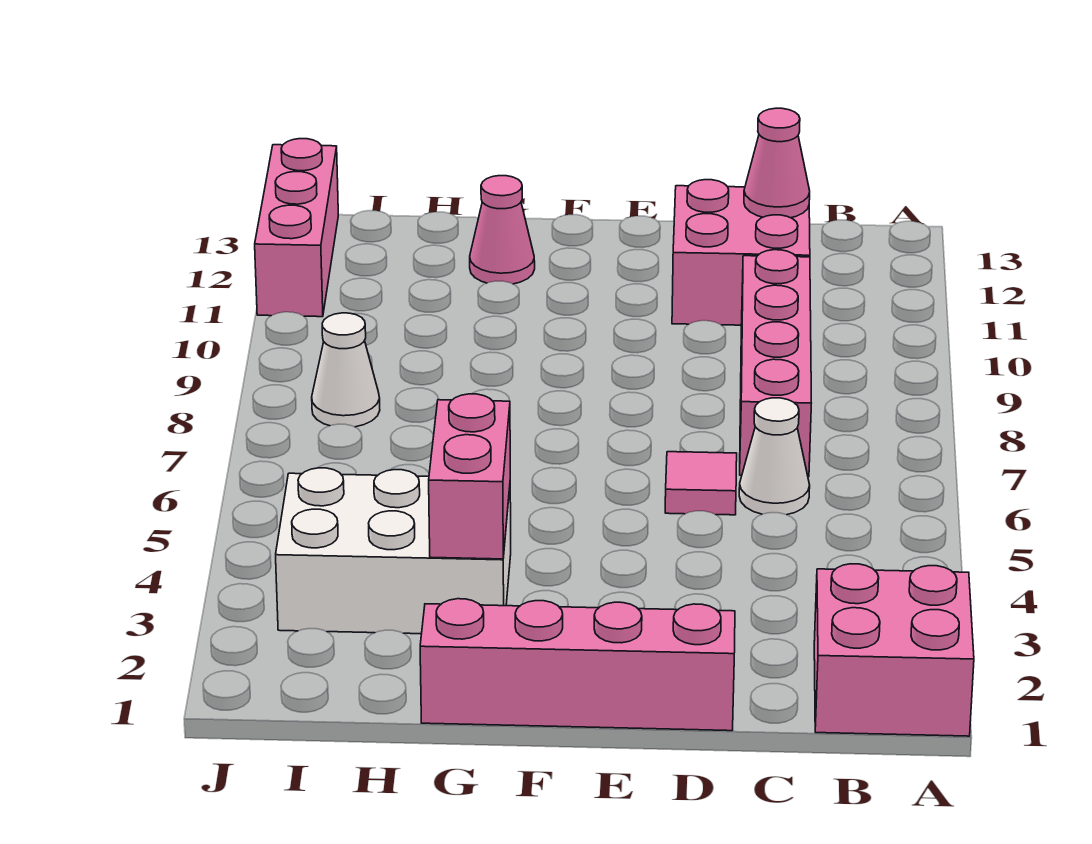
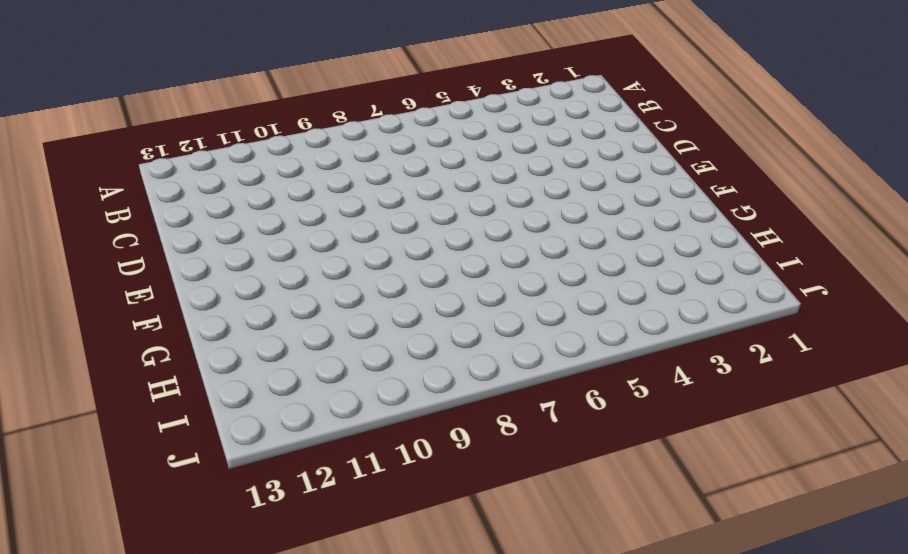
none -> pink brick A1:B2 level 1
none -> white cone C6 level 1
none -> pink brick C7:C10 level 1

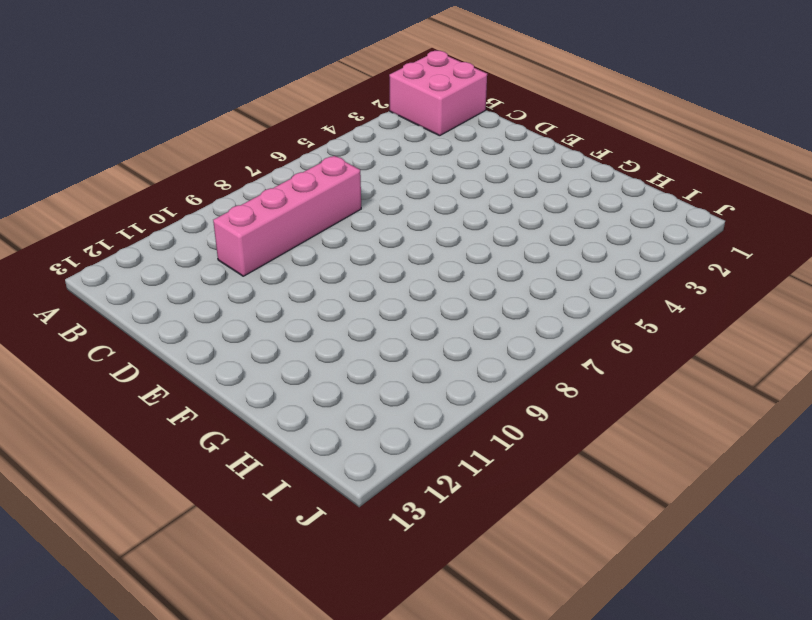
none -> white cone C6 level 1
none -> pink brick C11:D12 level 1
none -> pink brick D1:G1 level 1

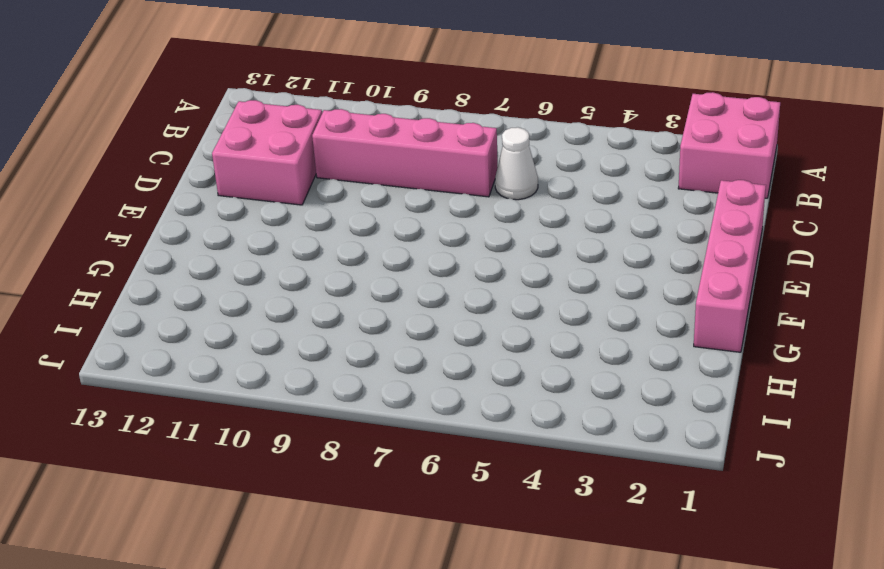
none -> pink tile D6 level 1
none -> white brick G3:I4 level 1
none -> pink cone G12 level 1

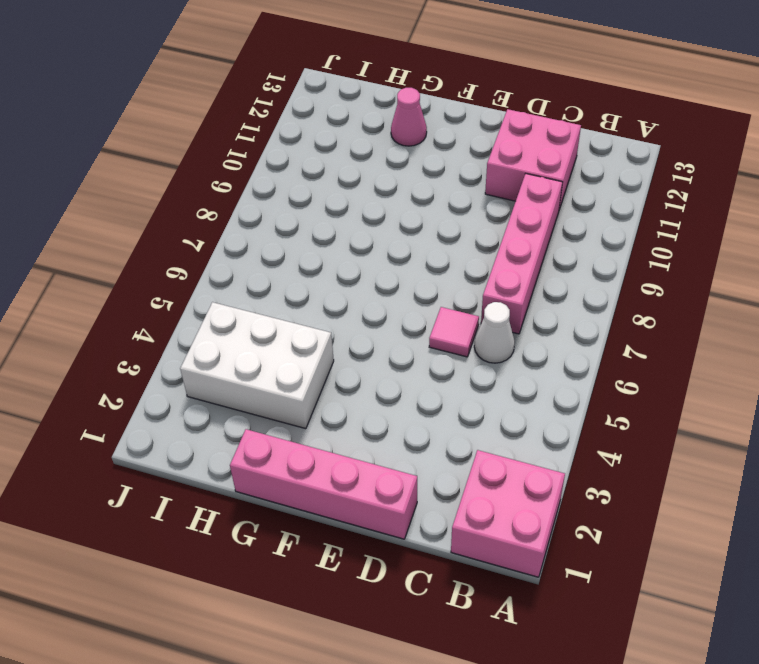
none -> white cone I8 level 1
none -> pink brick J11:J13 level 1
none -> pink cone C12 level 2

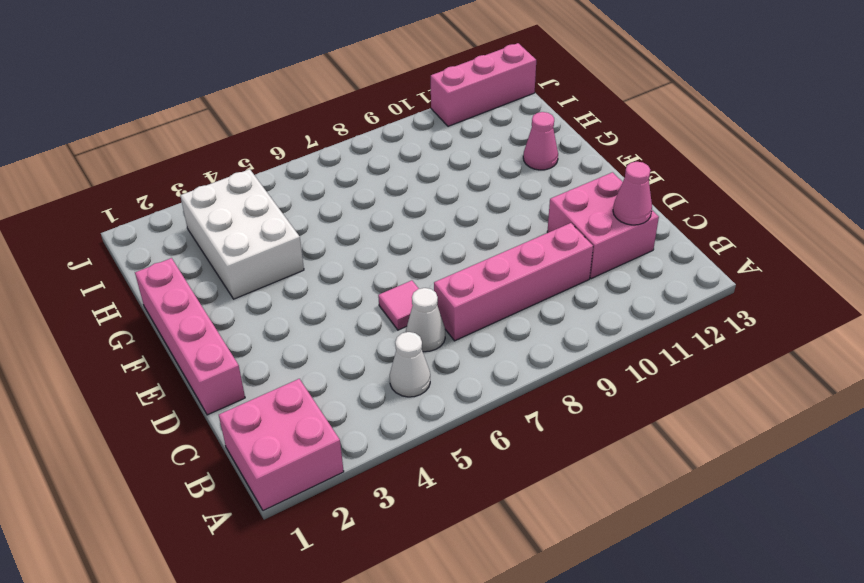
white cone B5 level 1 -> white cone I8 level 1
none -> pink brick G3:G4 level 2

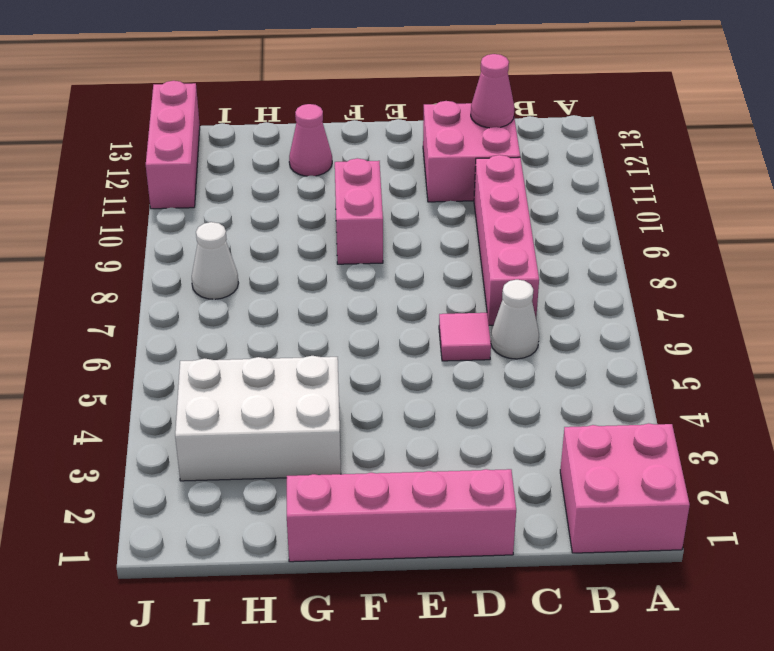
pink brick F9:F10 level 1 -> pink brick G3:G4 level 2

